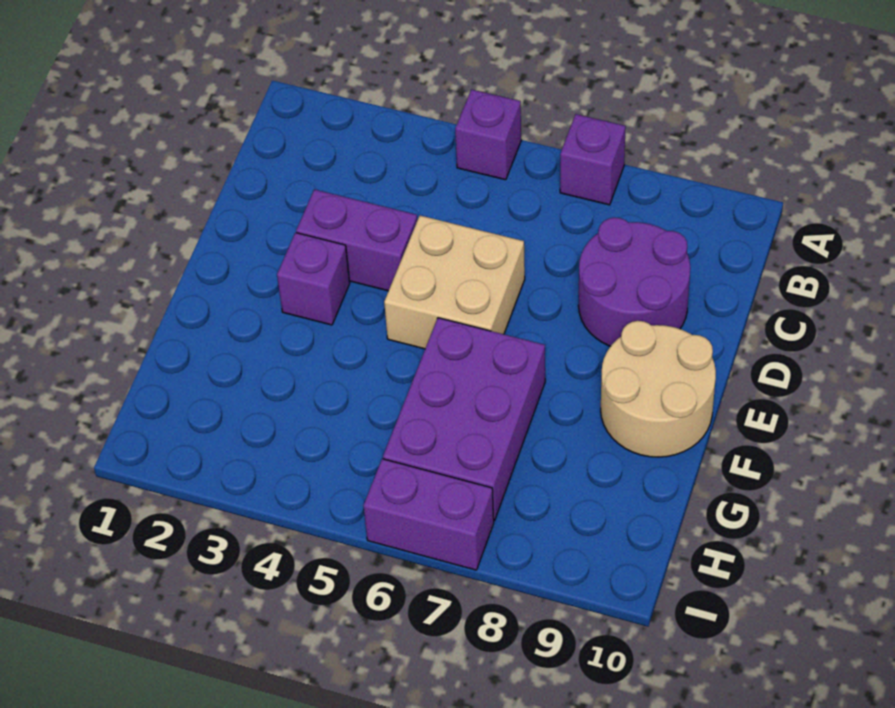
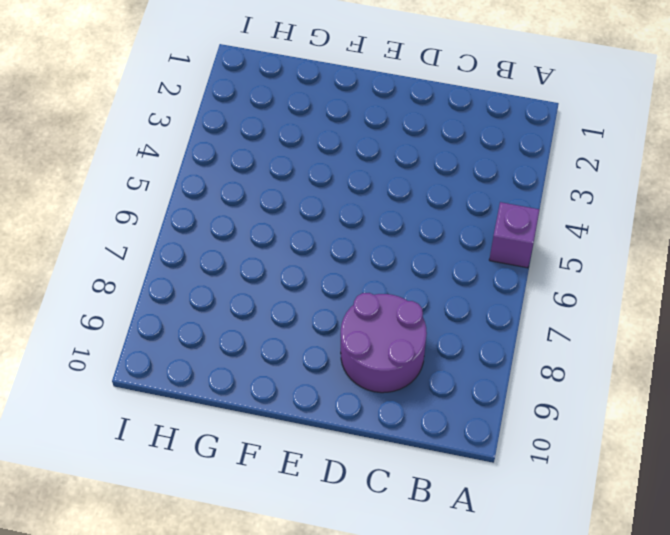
none -> purple brick A7 level 1
none -> purple brick D3:D4 level 1

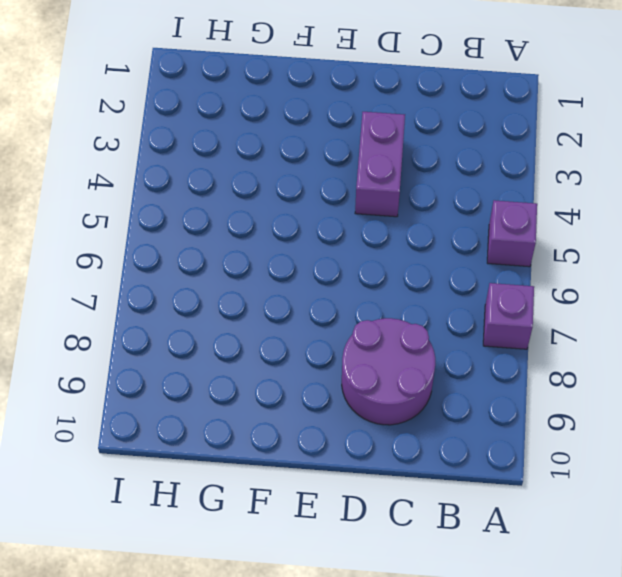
none -> tan brick D5:E6 level 1
none -> purple brick E3 level 1

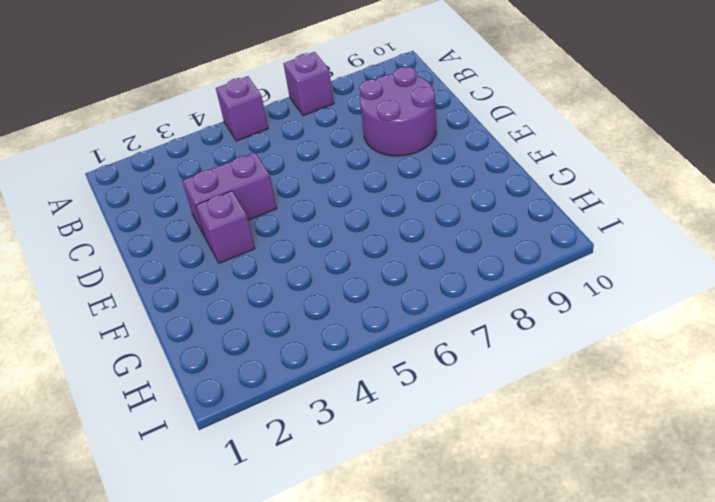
none -> tan brick D5:E6 level 1
none -> tan round brick E9:F10 level 1

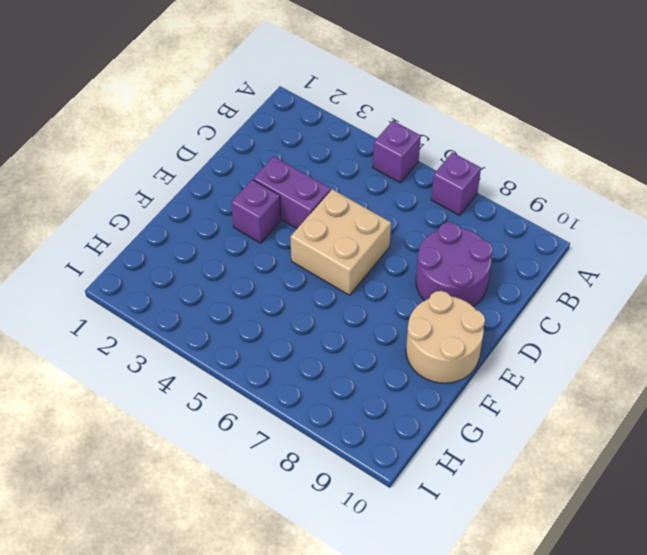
none -> purple brick F6:H7 level 1
none -> purple brick I6:I7 level 1

